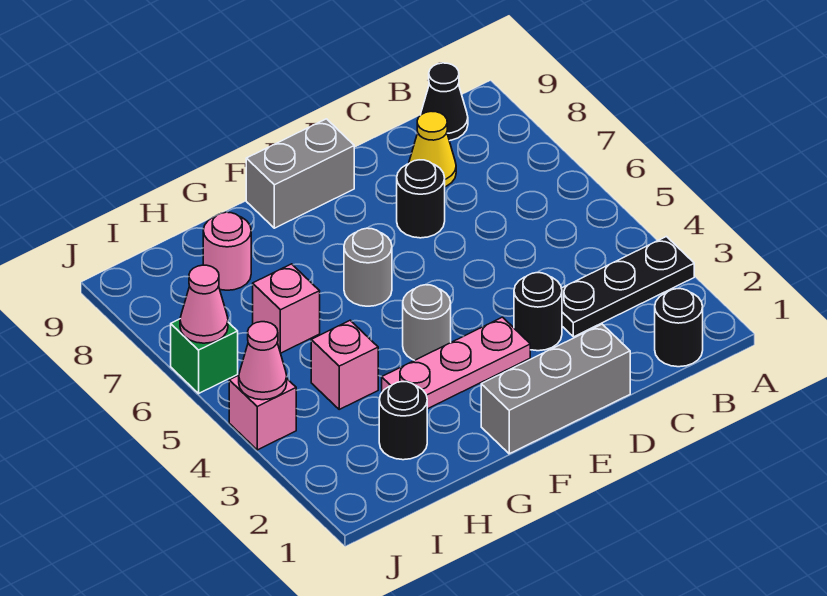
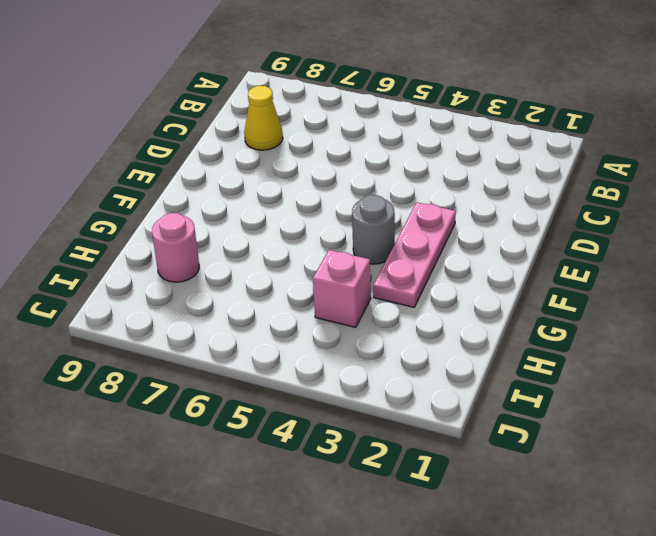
none -> black plate A3:C3 level 1
none -> black round brick B1 level 1
none -> black cone B9 level 1

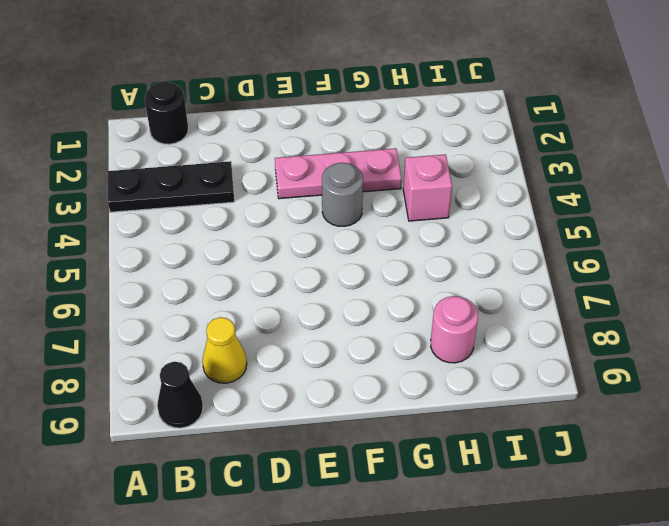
none -> grey brick D1:F1 level 1
none -> black round brick D3 level 1
none -> black round brick D7 level 1

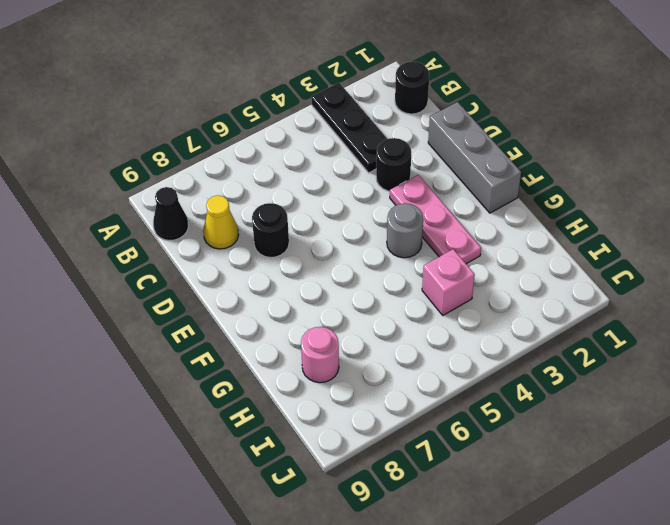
none -> grey brick E9:F9 level 1
none -> grey round brick F6 level 1
none -> black round brick H2 level 1

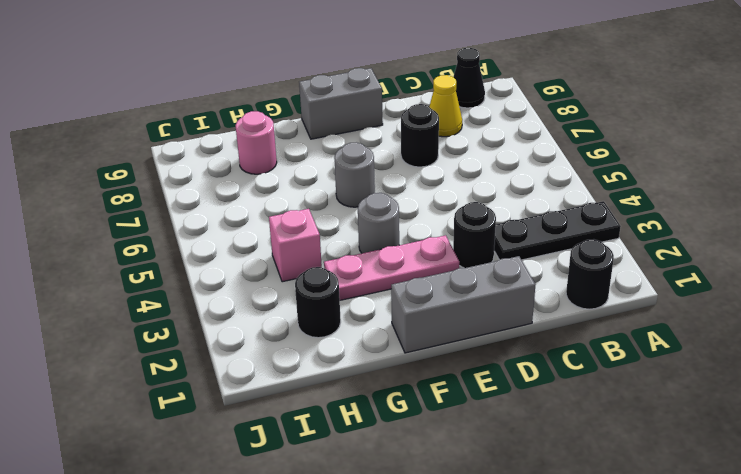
none -> pink brick H6 level 1
none -> pink brick J4 level 1
none -> green brick J6 level 1

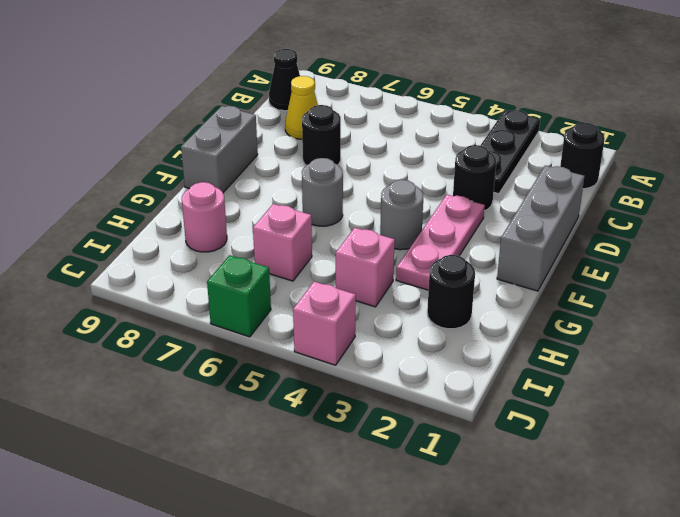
none -> pink cone J4 level 2
none -> pink cone J6 level 2

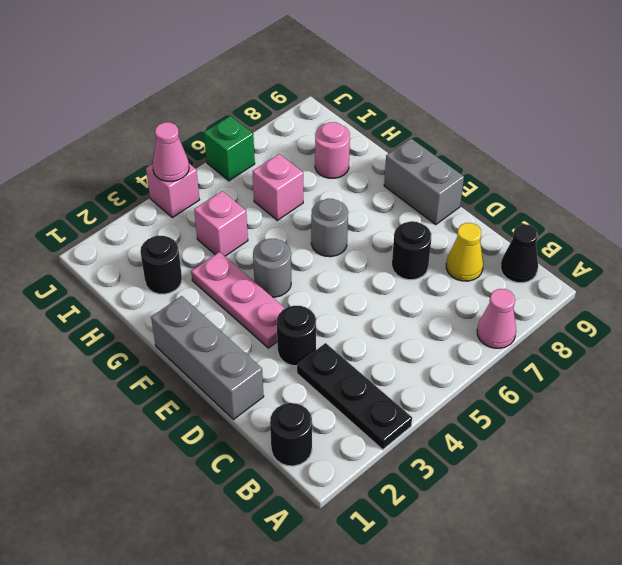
pink cone A7 level 1 -> pink cone J6 level 2

